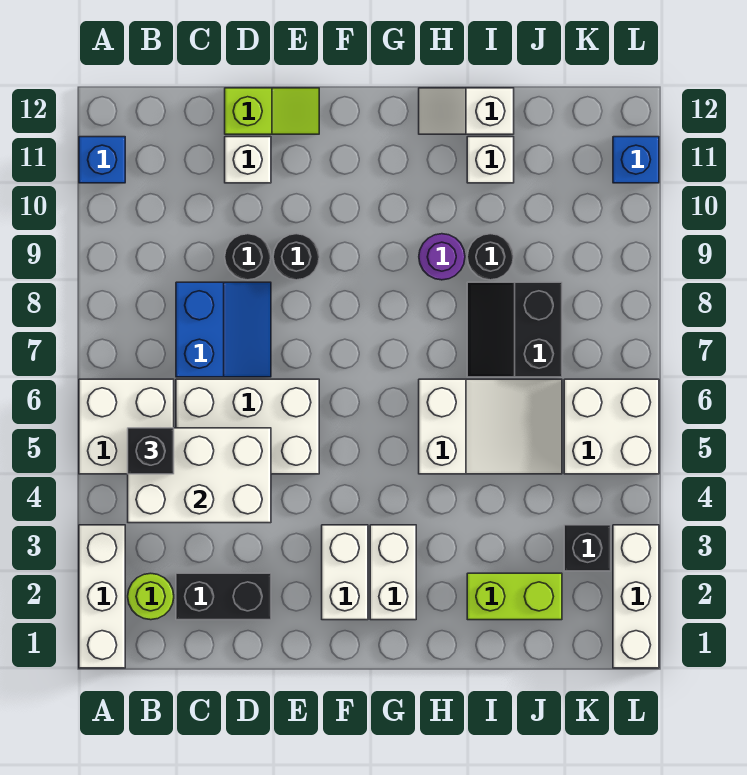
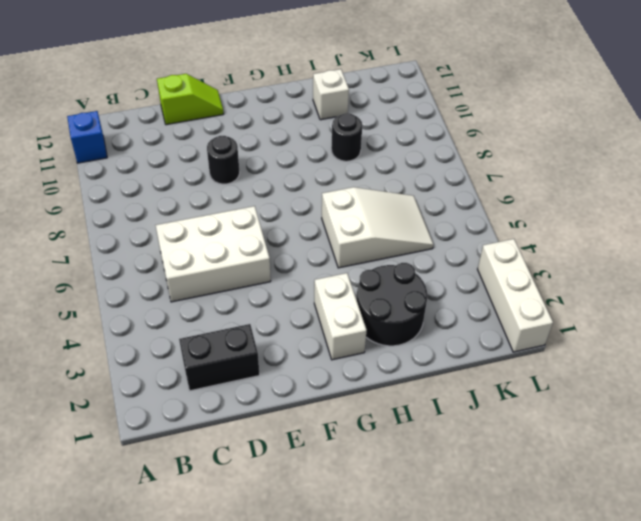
black round brick H2:I3 level 1 -> lime brick I2:J2 level 1
none -> white brick A1:A3 level 1
none -> white brick A5:B6 level 1
none -> lime round brick B2 level 1

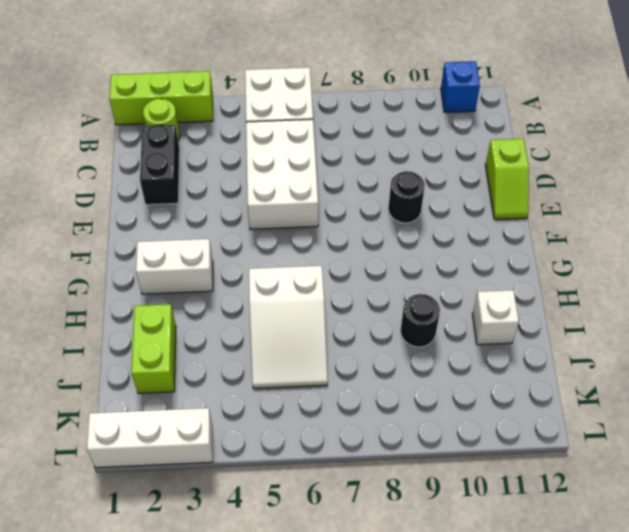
lime brick A1:A3 level 1 -> white brick A1:A3 level 1
none -> blue slope C7:D8 level 1 top C
none -> black round brick D9 level 1
none -> white brick D11 level 1

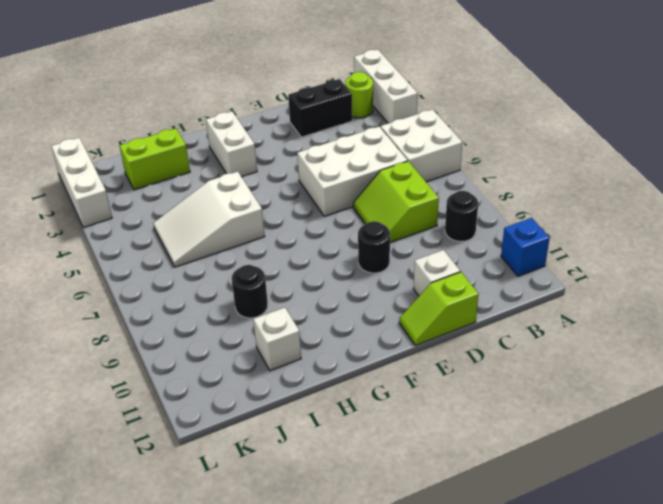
black round brick B9 level 1 -> black round brick D9 level 1
lime slope C7:D8 level 1 top C -> blue slope C7:D8 level 1 top C
none -> white brick F2:F3 level 1
none -> purple round brick H9 level 1
none -> white slope H12:I12 level 1 top I

